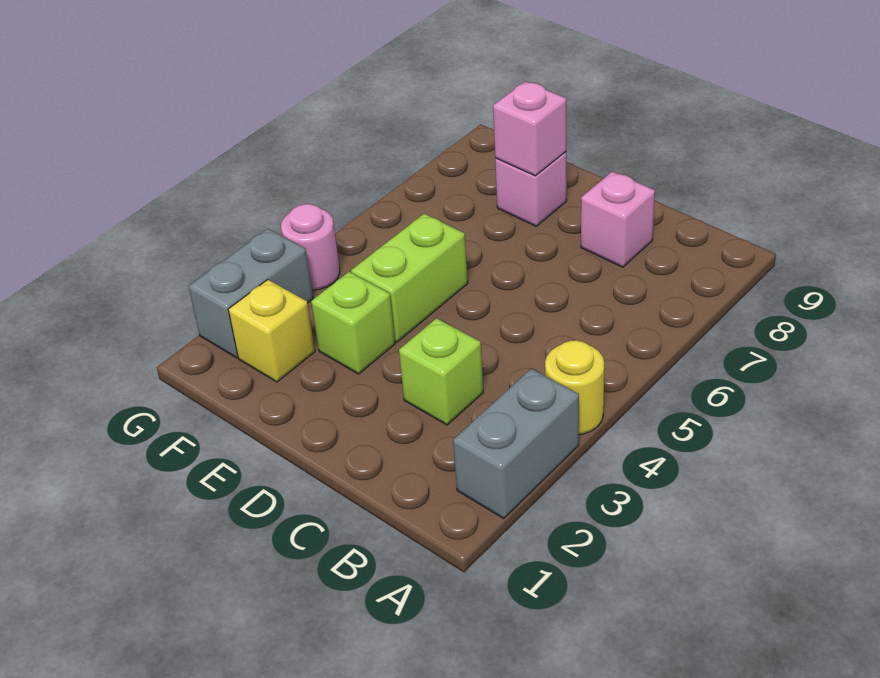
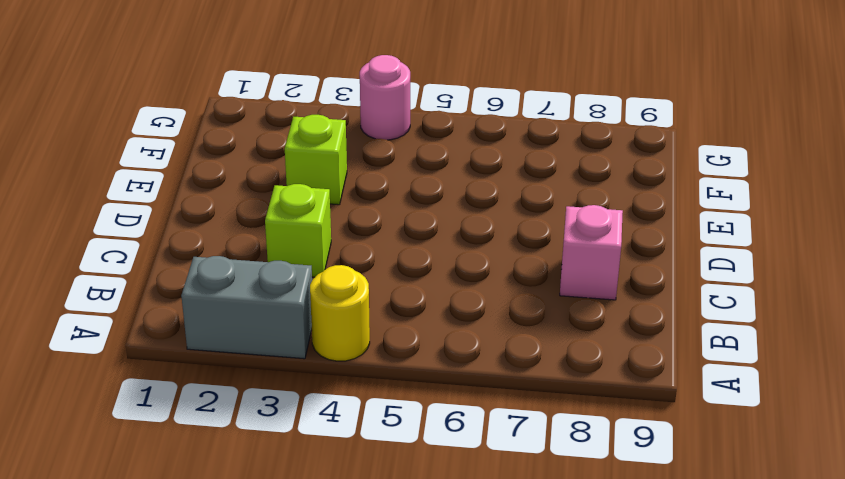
none -> lime brick E4:E5 level 1
none -> pink brick E8 level 1

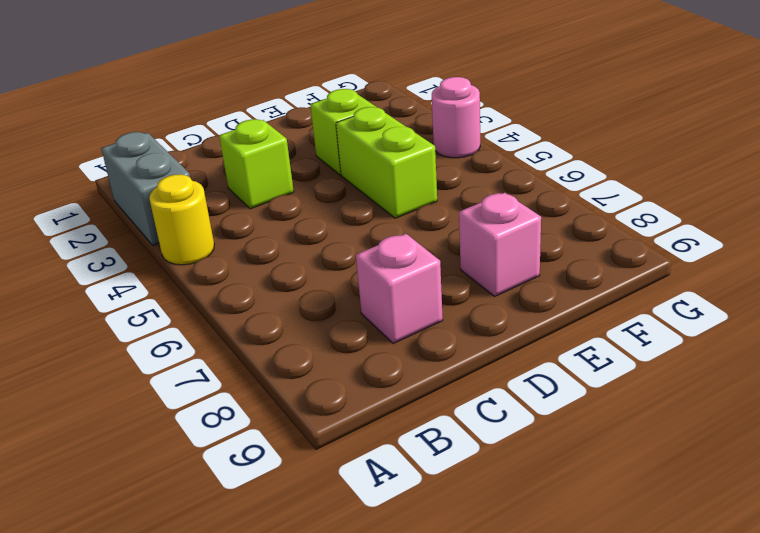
none -> yellow brick F2 level 1
none -> grey brick G2:G3 level 1

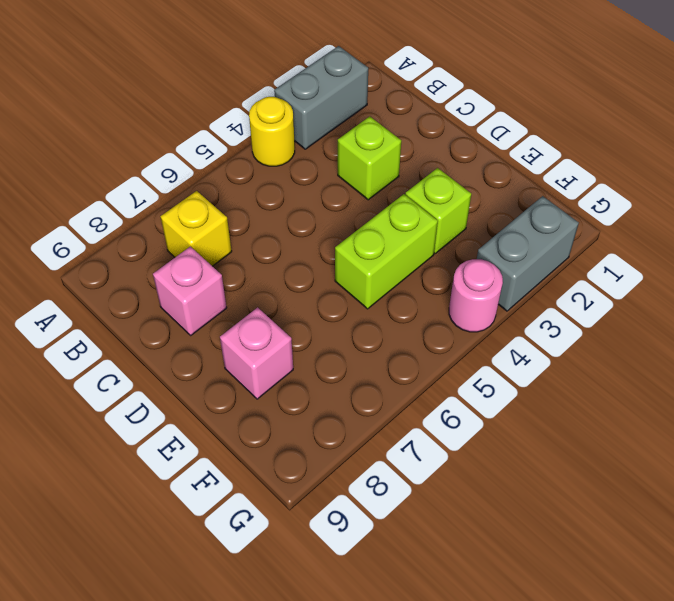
yellow brick B7 level 1 -> yellow brick F2 level 1
none -> pink brick E8 level 2

